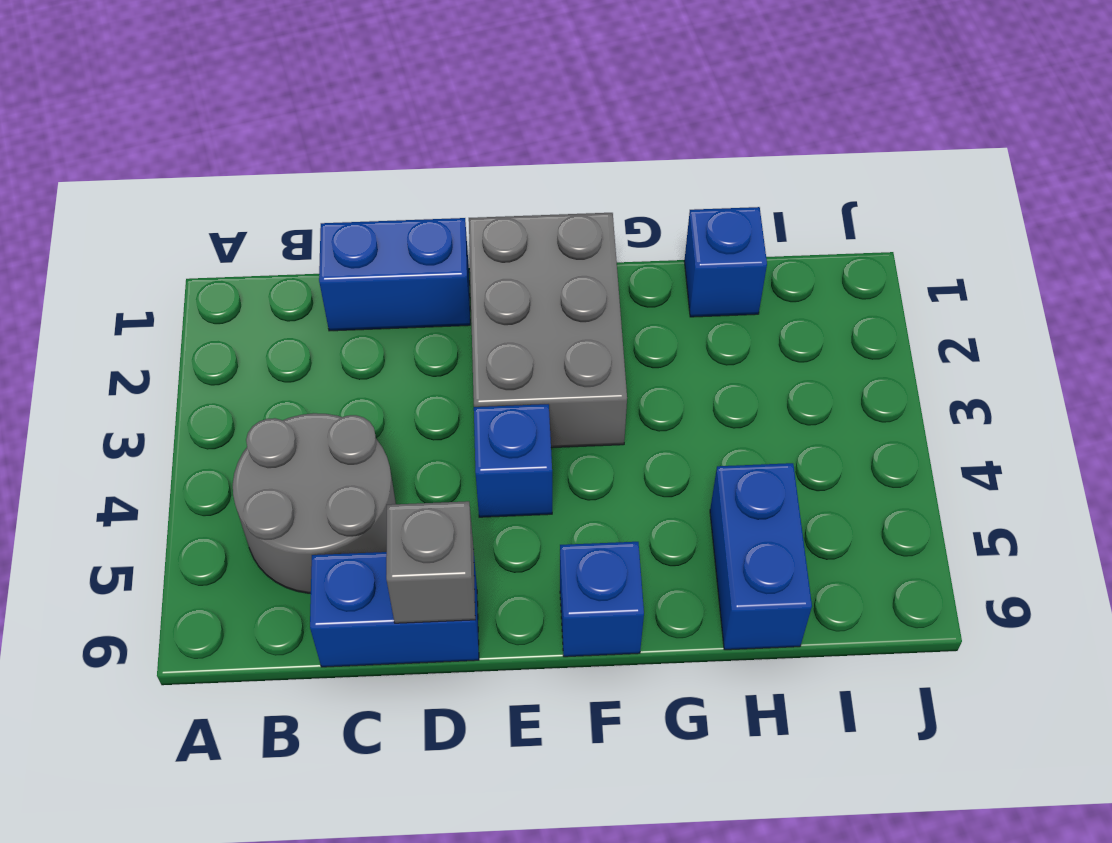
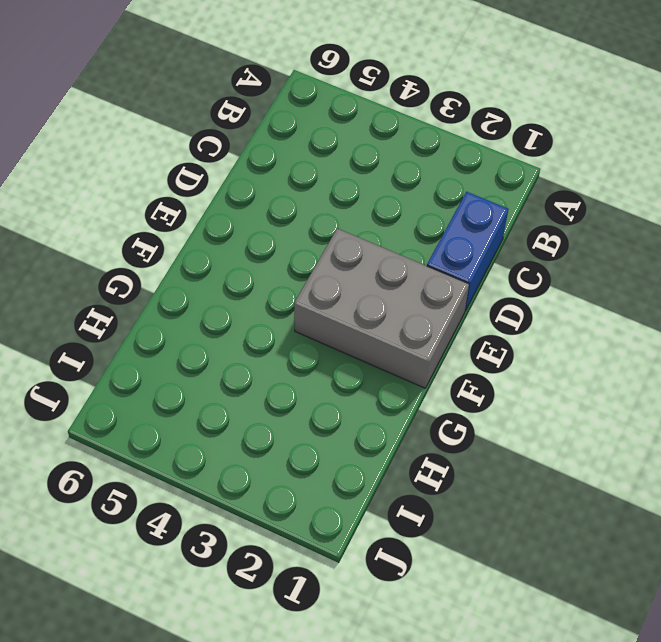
none -> grey round brick B4:C5 level 1
none -> blue brick C6:D6 level 1

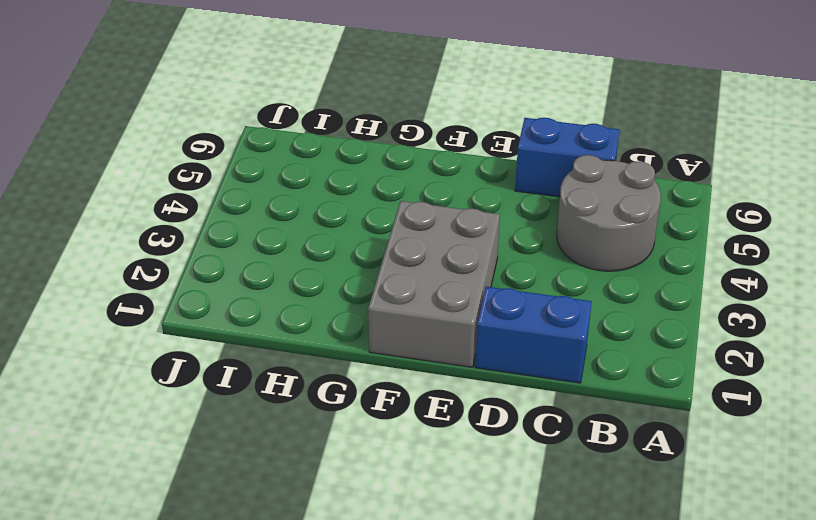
none -> blue brick E4 level 1
none -> blue brick F6 level 1

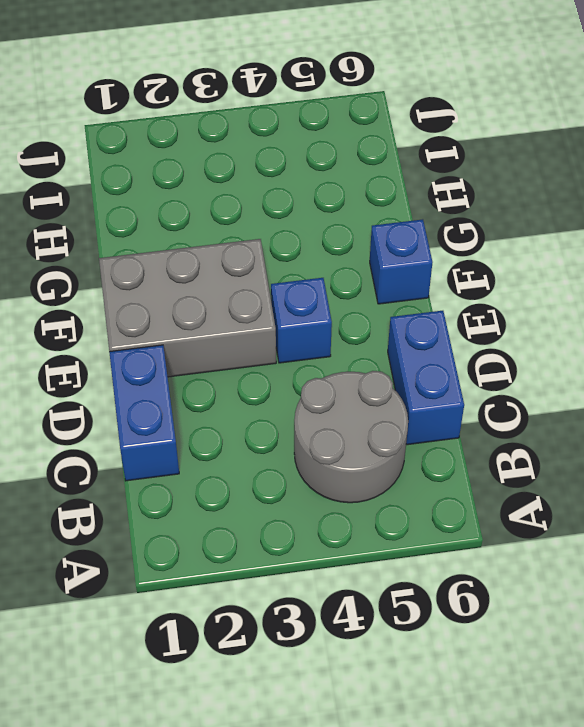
none -> blue brick H1 level 1
none -> blue brick H5:H6 level 1

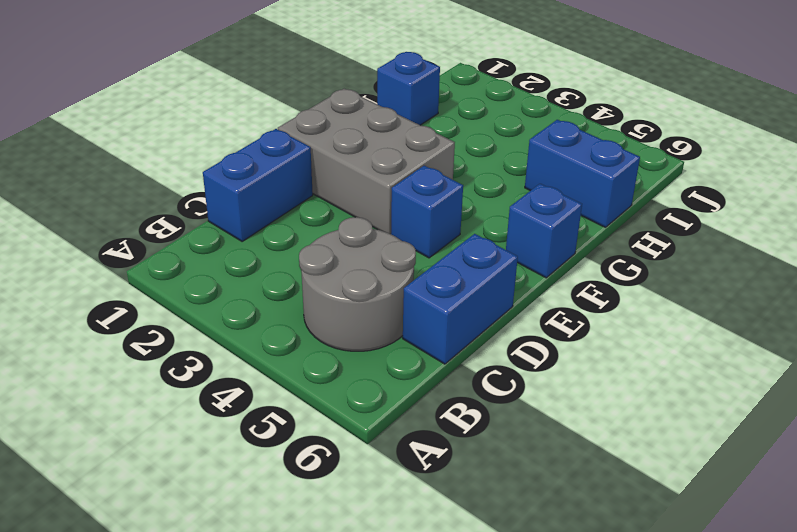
none -> grey brick D6 level 2

